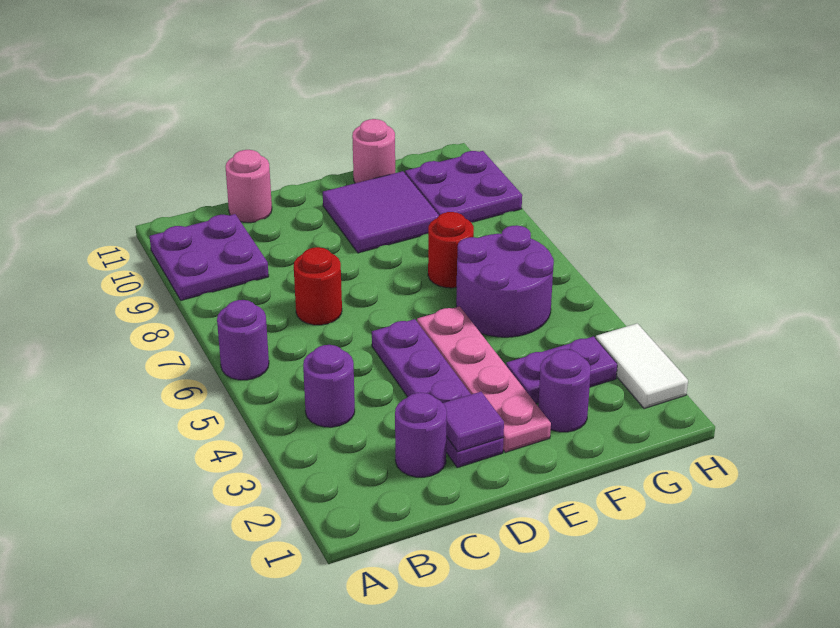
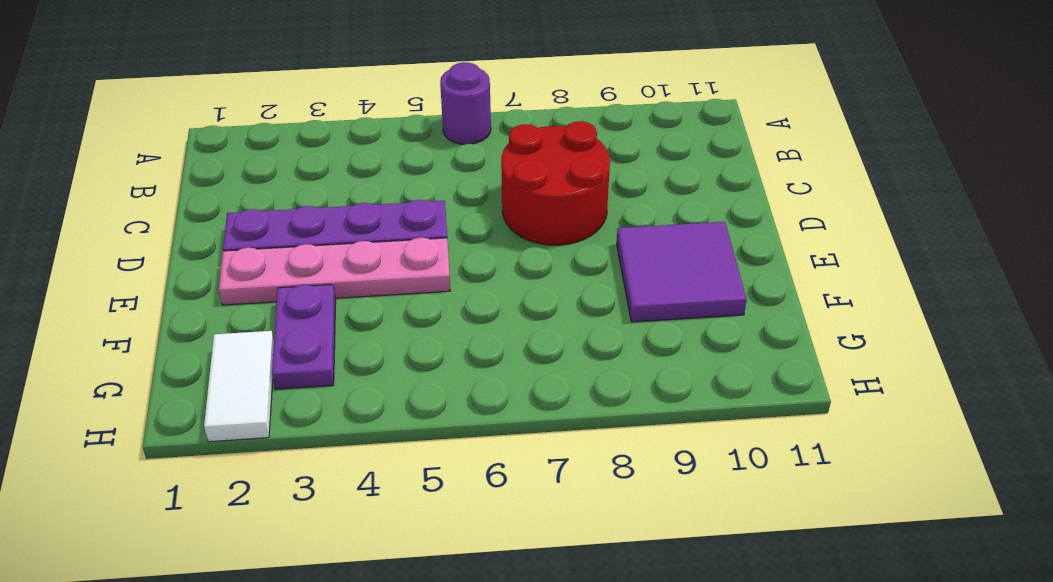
red round brick C7:D8 level 1 -> red round brick C7 level 1
white tile G2:H2 level 1 -> white tile H2:H3 level 1
none -> purple plate A9:B10 level 1
none -> purple round brick B4 level 1
none -> purple round brick C2 level 1

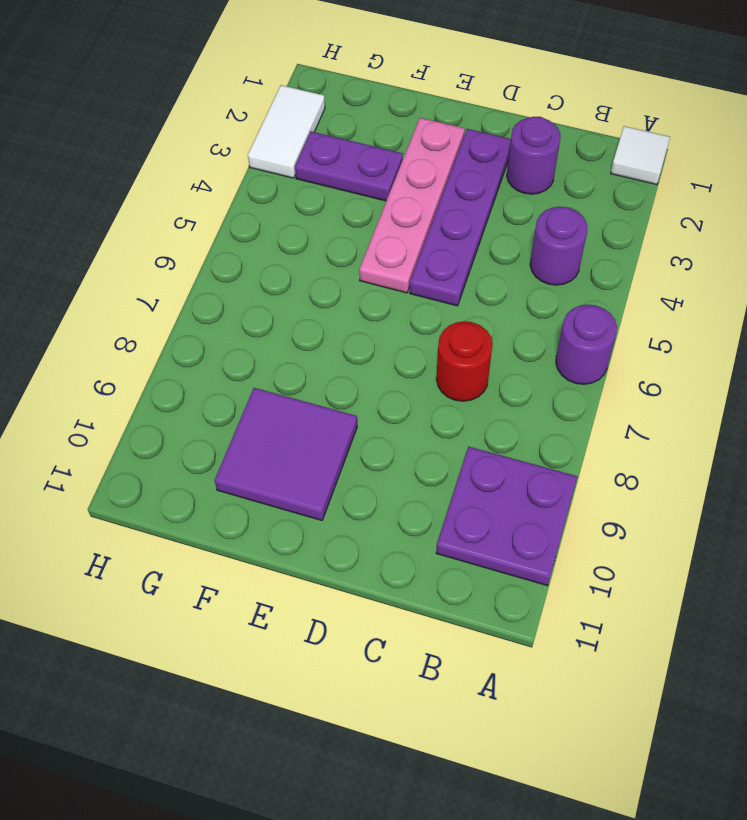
white tile A1 level 1 -> none
none -> pink round brick C11 level 1
none -> purple round brick F2 level 1
none -> purple round brick F5:G6 level 1

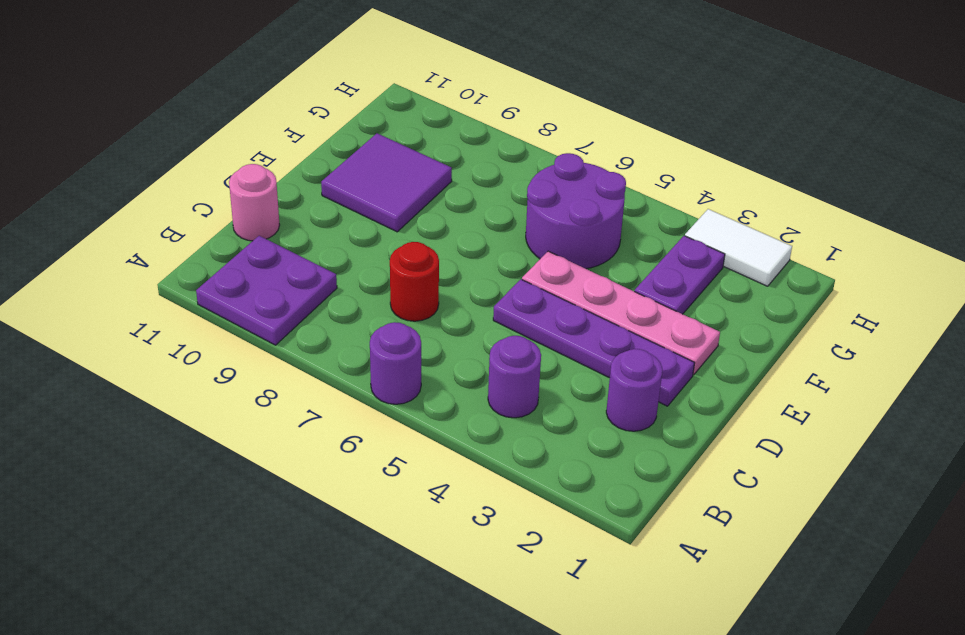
none -> purple round brick F2 level 1
none -> red round brick F7 level 1
none -> pink round brick F11 level 1

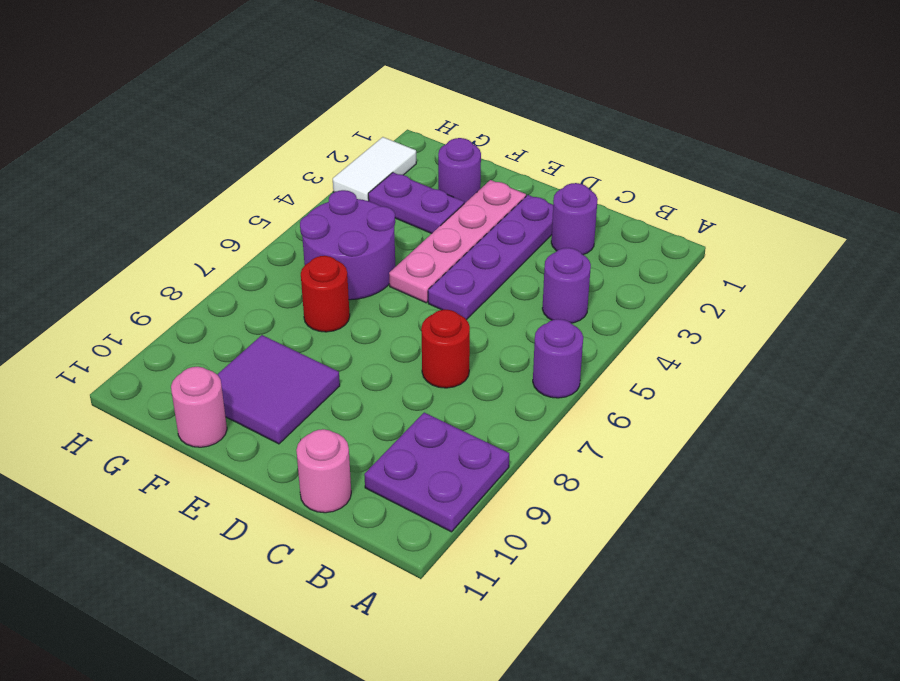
none -> purple plate G9:H10 level 1
none -> purple tile D2 level 2

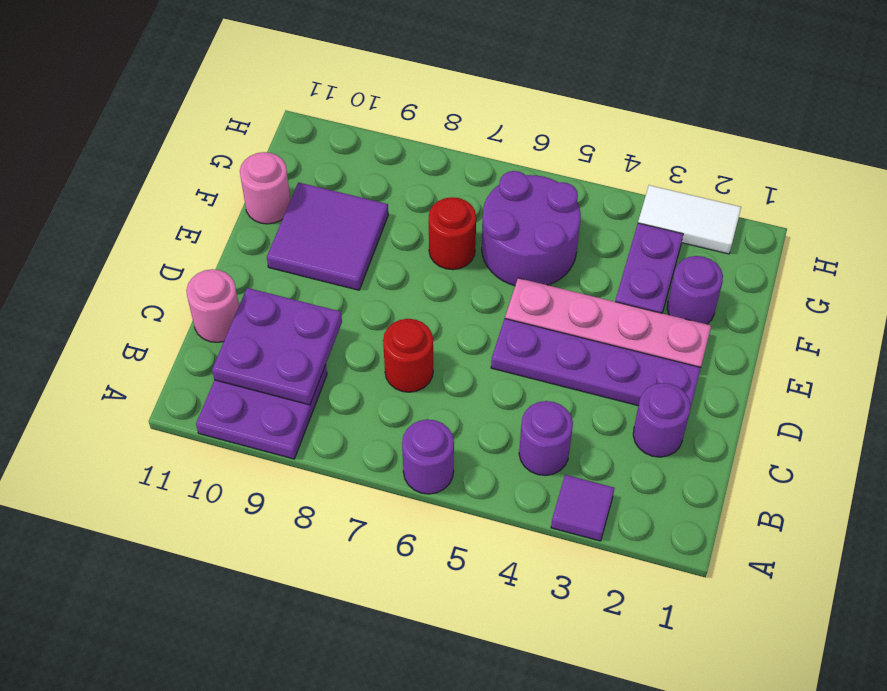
purple tile A3 level 1 -> purple tile D2 level 2
purple plate B9:C10 level 2 -> purple plate G9:H10 level 1

